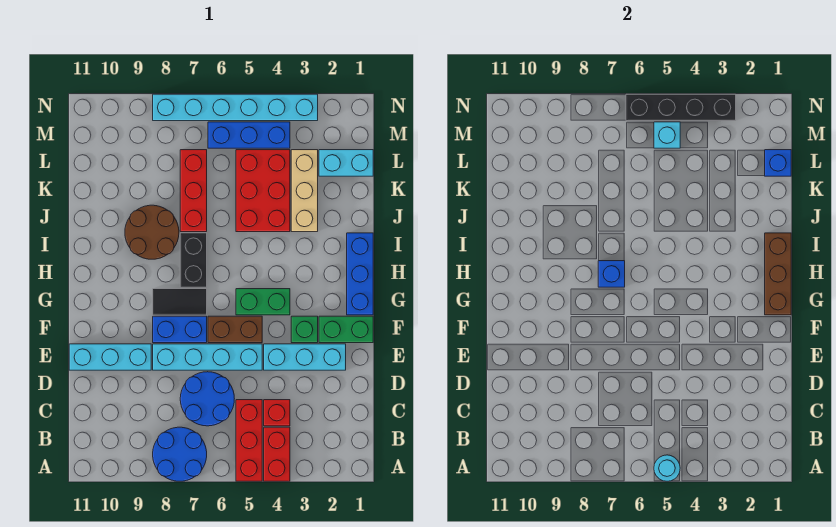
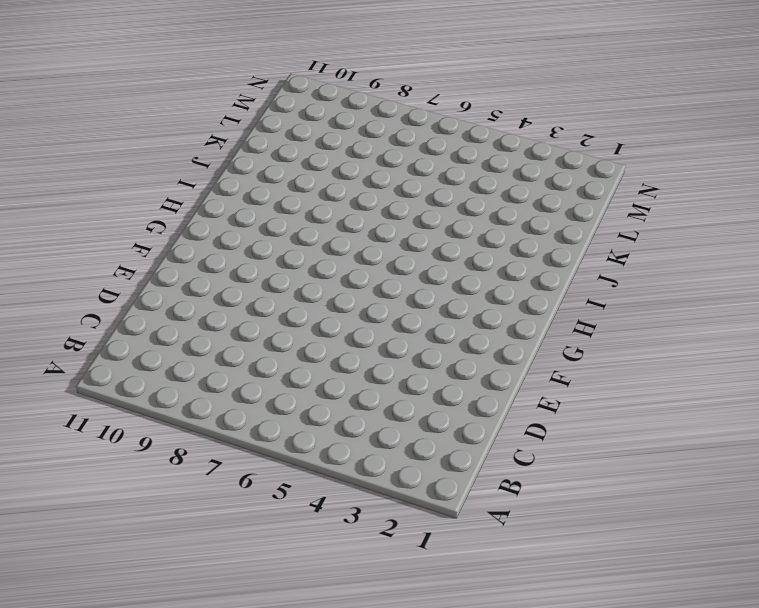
none -> red brick A4:B4 level 1
none -> red brick A5:C5 level 1
none -> blue round brick A7:B8 level 1

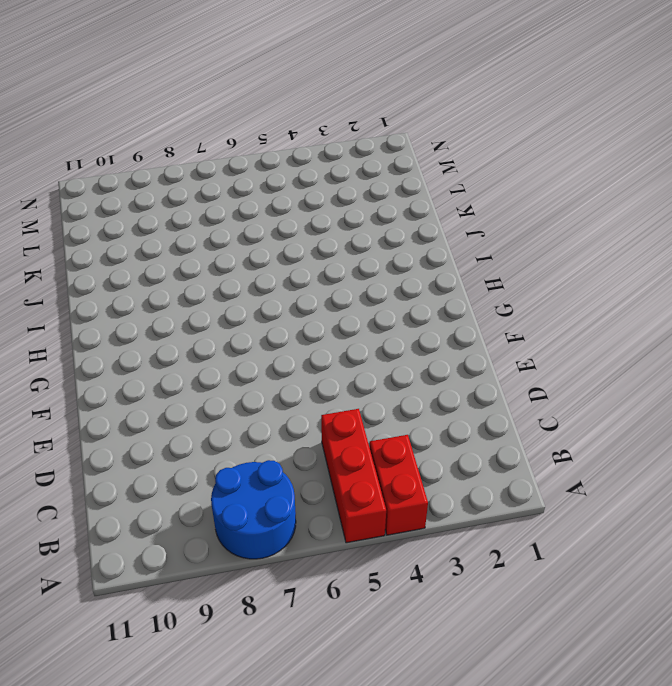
none -> red brick C4 level 1
none -> blue round brick C6:D7 level 1
none -> cyan brick E2:E4 level 1

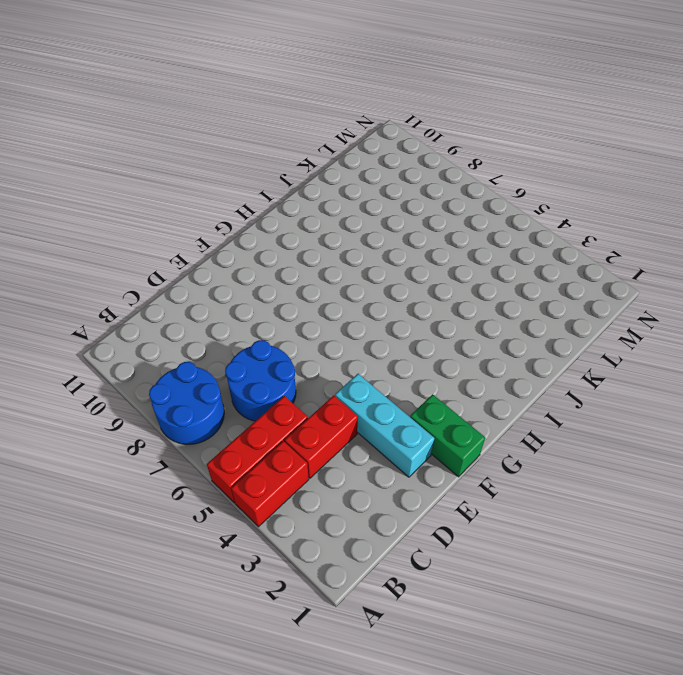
red brick C4:D4 level 1 -> red brick C4 level 1
none -> cyan brick E5:E8 level 1
none -> cyan brick E9:E11 level 1
none -> green brick F3 level 1

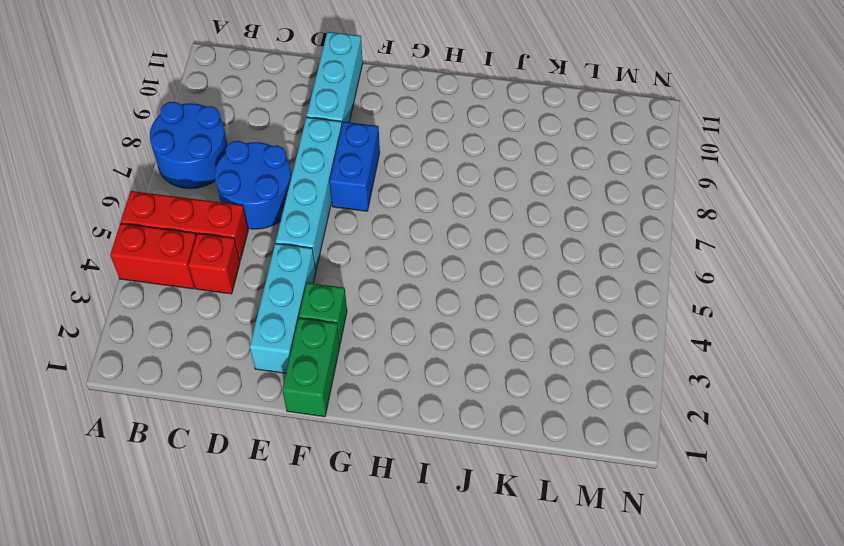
none -> brown brick F5:F6 level 1
none -> blue brick G1:I1 level 1
none -> green brick G4:G5 level 1

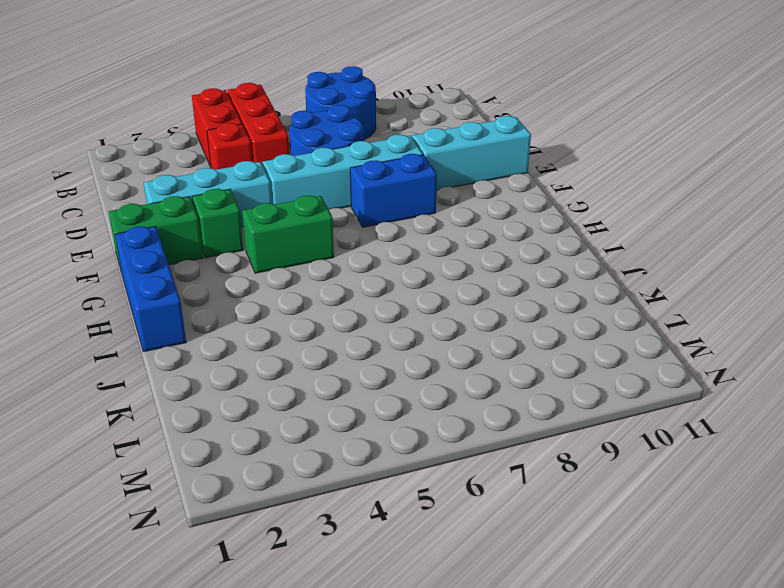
none -> brown brick F5:F6 level 1
none -> black tile G7:G8 level 1
none -> black brick H7:I7 level 1

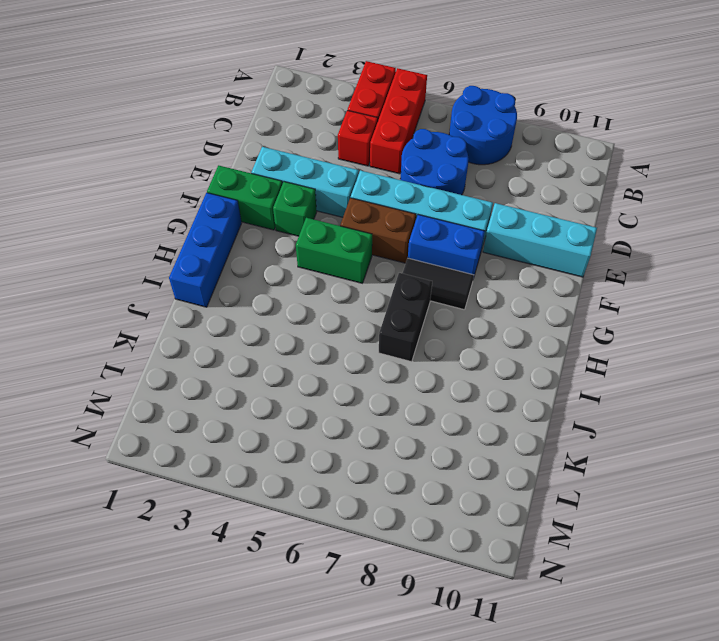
none -> brown round brick I8:J9 level 1
none -> tan brick J3:L3 level 1
none -> red brick J4:L5 level 1

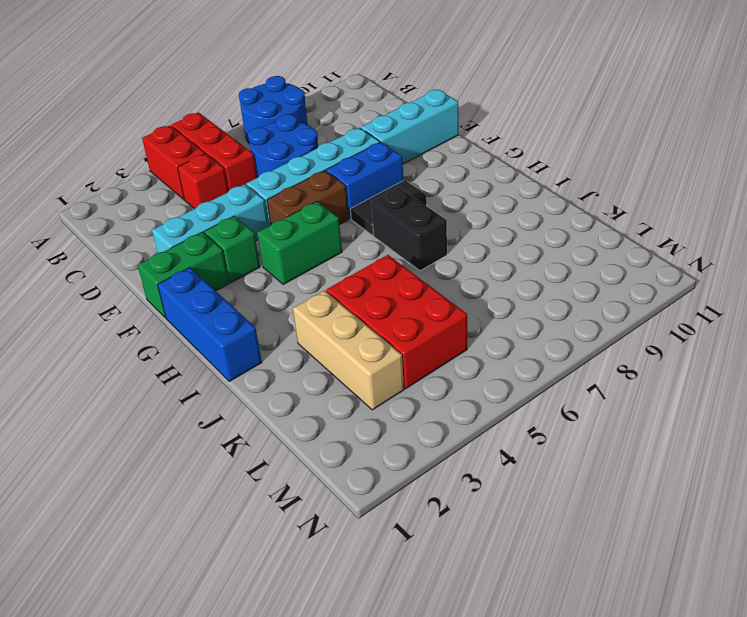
none -> brown round brick I8:J9 level 1
none -> red brick J7:L7 level 1
none -> cyan brick L1:L2 level 1

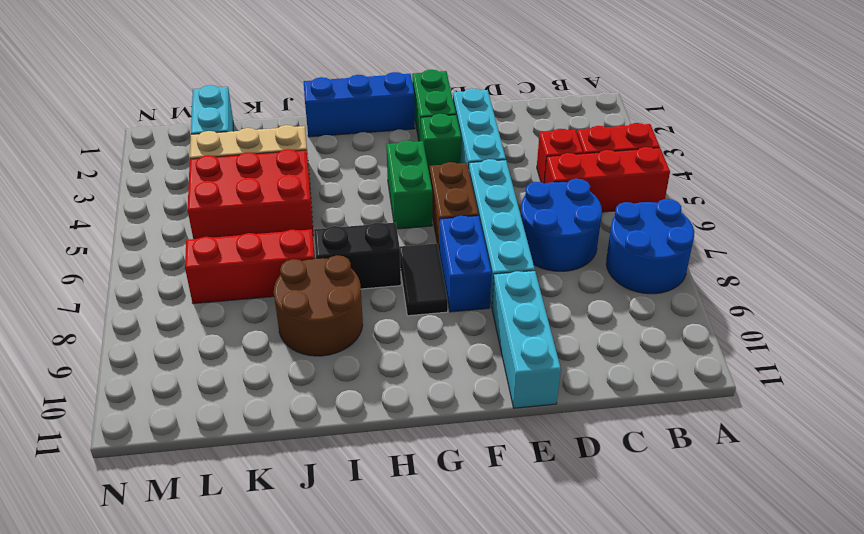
none -> blue brick M4:M6 level 1
none -> cyan brick N3:N8 level 1
none -> cyan round brick A5 level 2

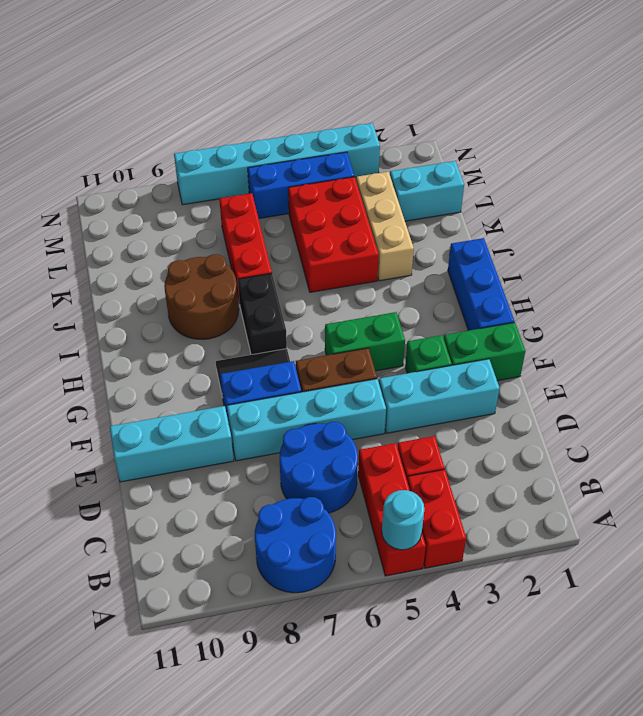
none -> brown brick G1:I1 level 2
none -> blue brick H7 level 2
none -> blue brick L1 level 2

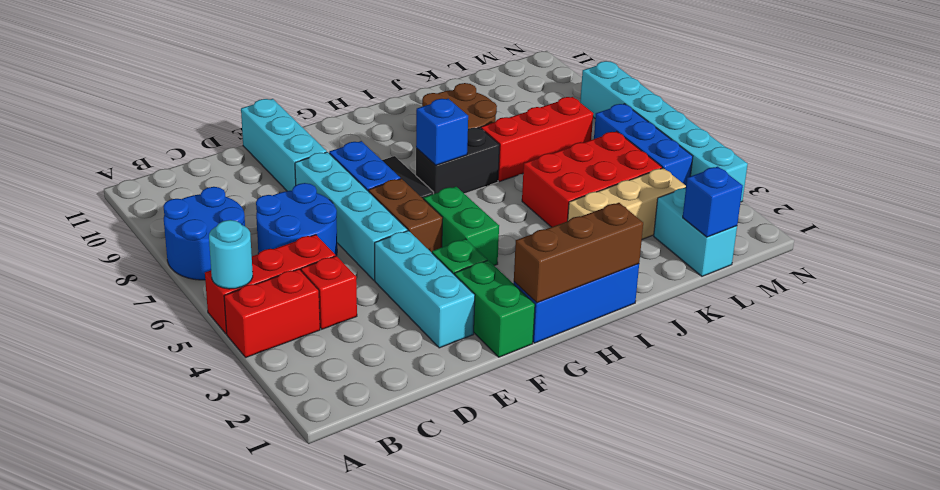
none -> cyan brick M5 level 2
none -> black brick N3:N6 level 2

